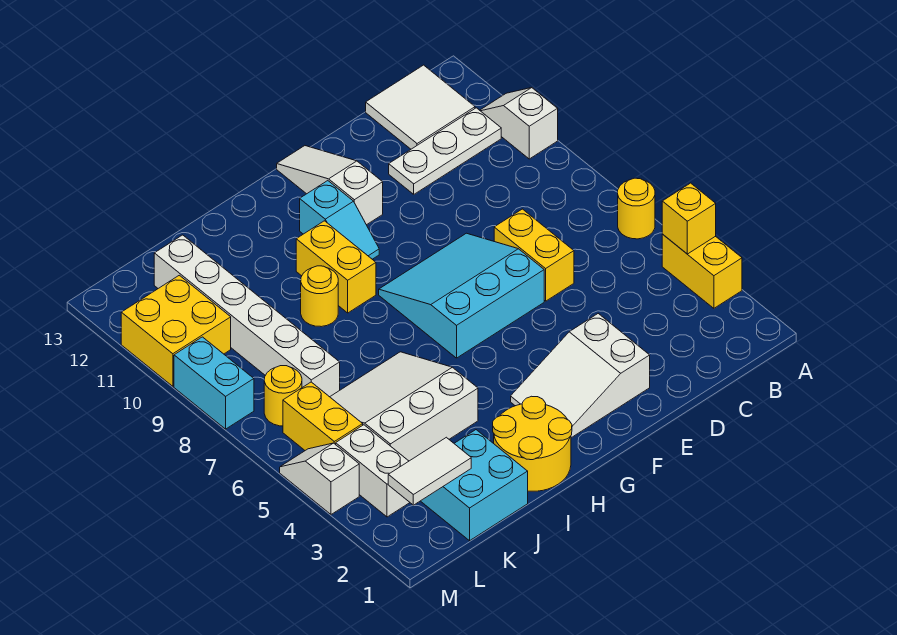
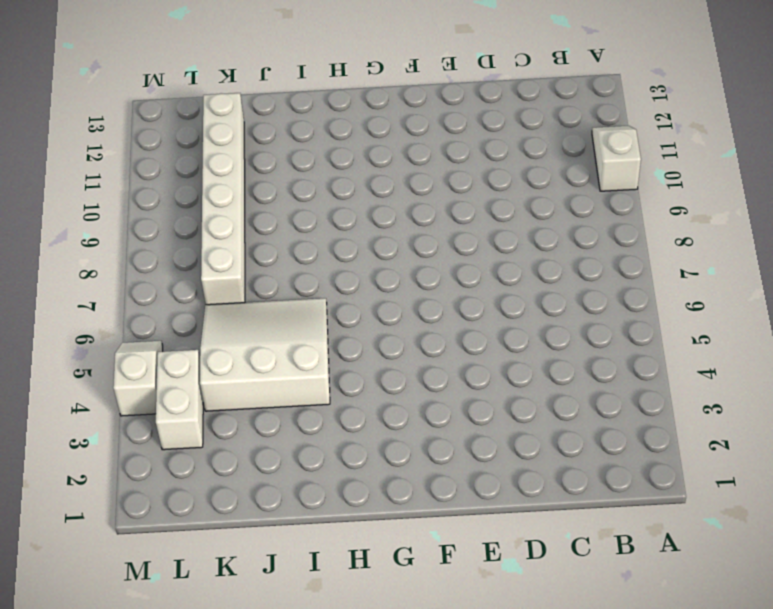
none -> yellow brick A3:A4 level 1
none -> yellow round brick A6 level 1
none -> white plate B11:D11 level 1

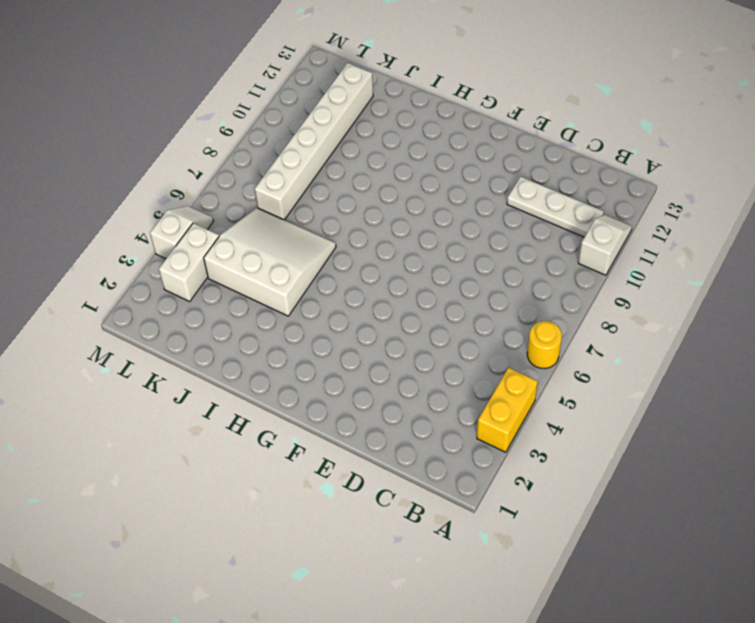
none -> white tile B12:C13 level 1
none -> yellow brick D6:D7 level 1
none -> white slope E2:G3 level 1 top E

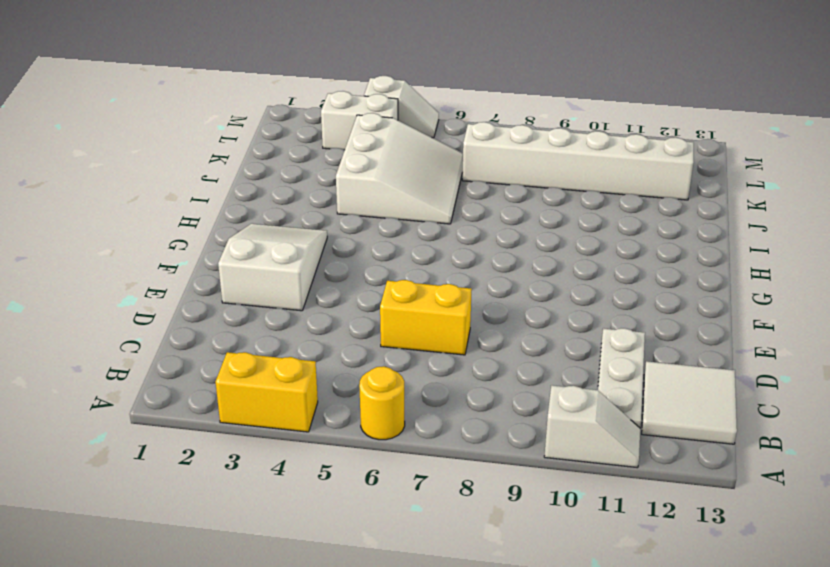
none -> cyan slope E6:G8 level 1 top 6
none -> white slope F11:F13 level 1 top 11
none -> cyan slope G10:G11 level 1 top 11

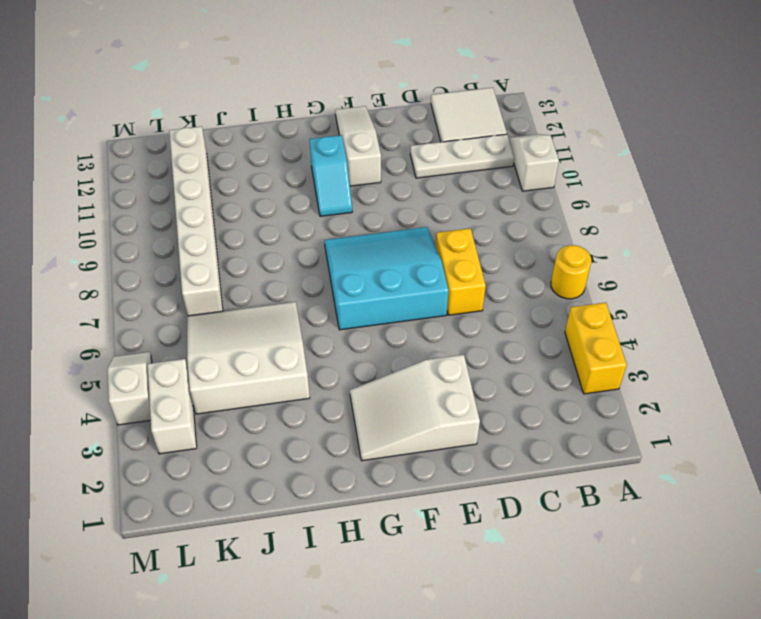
none -> yellow round brick H1:I2 level 1
none -> yellow brick H9:H10 level 1
none -> yellow round brick I9 level 1

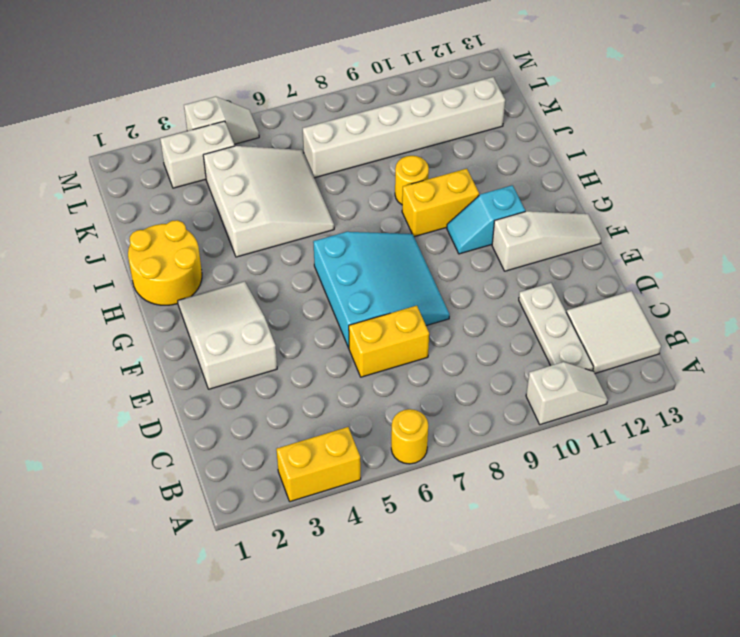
none -> cyan brick J1:K2 level 1
none -> yellow brick L5:L6 level 1
none -> yellow round brick L7 level 1

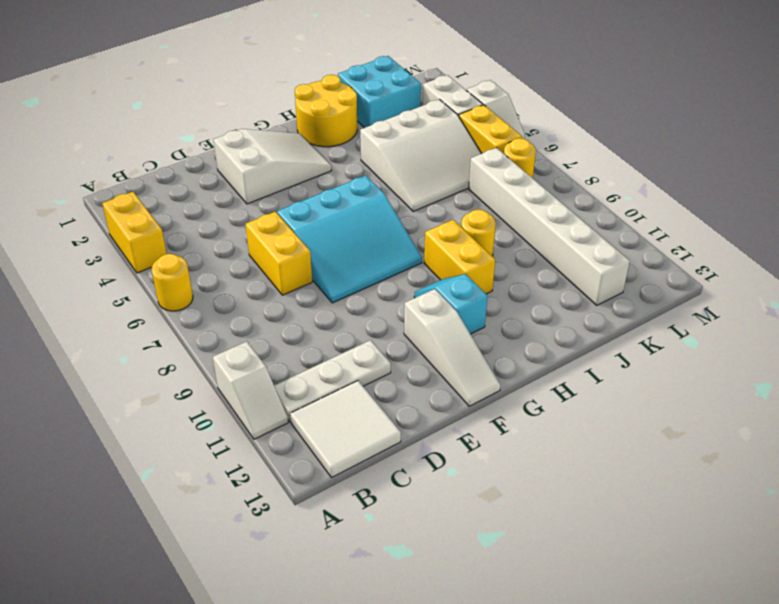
none -> yellow brick L10:M11 level 1
none -> cyan brick M8:M9 level 1
none -> yellow brick A4 level 2

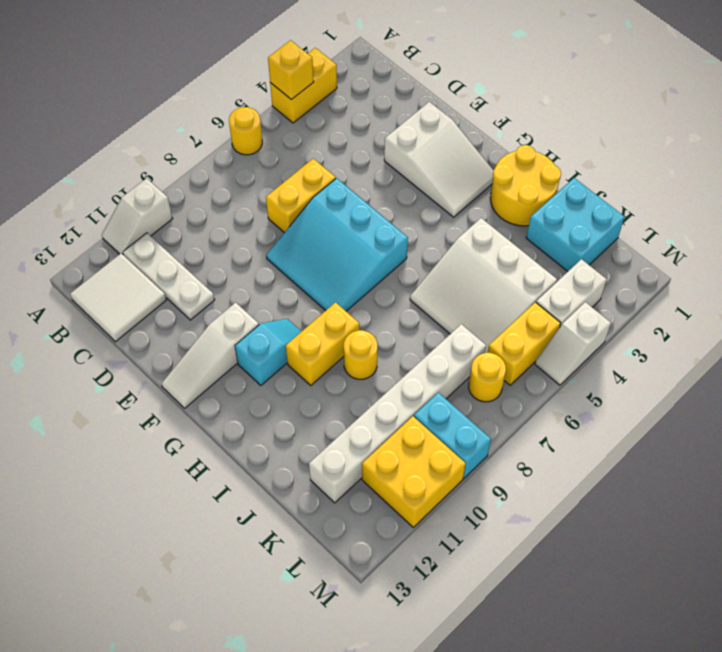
cyan brick L9:M9 level 1 -> cyan brick M8:M9 level 1
none -> white tile K2:L2 level 2

